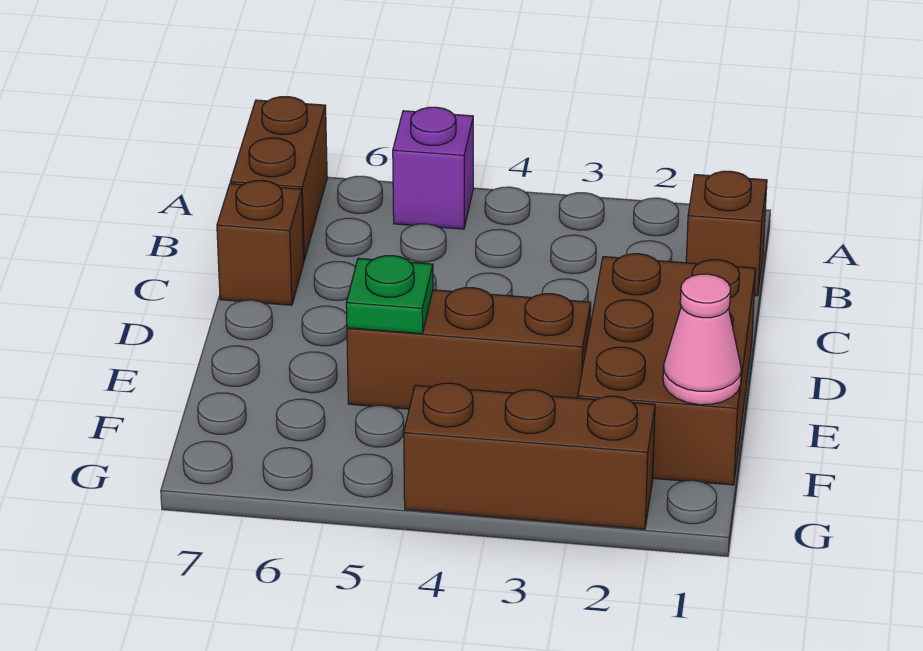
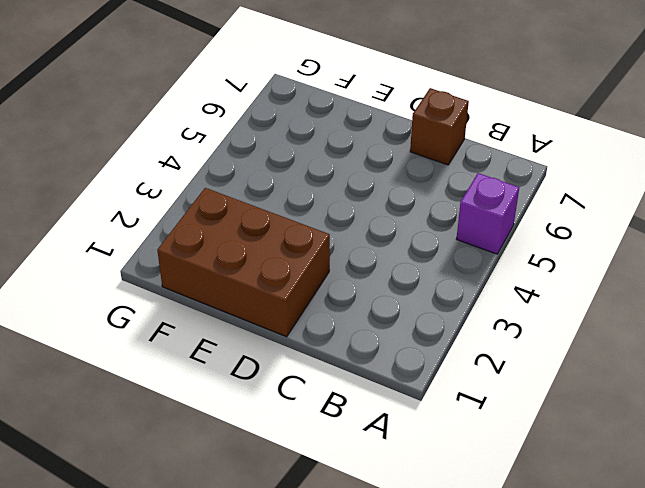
none -> brown brick A7:B7 level 1
none -> brown brick B1 level 1

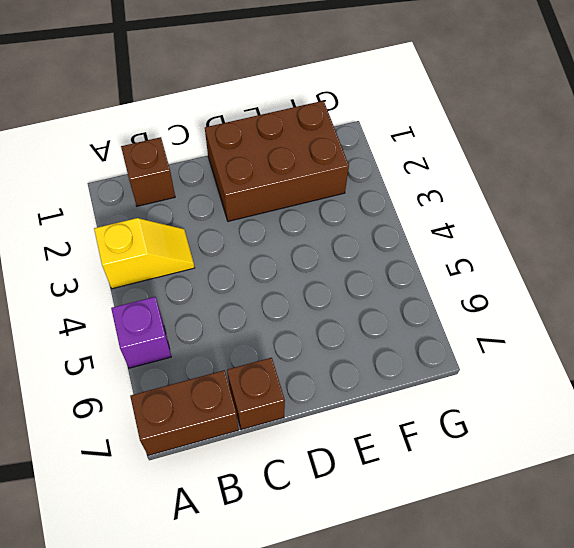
yellow slope A3:B3 level 1 top A -> none
none -> brown brick E3:E5 level 1
none -> brown brick G2:G4 level 1

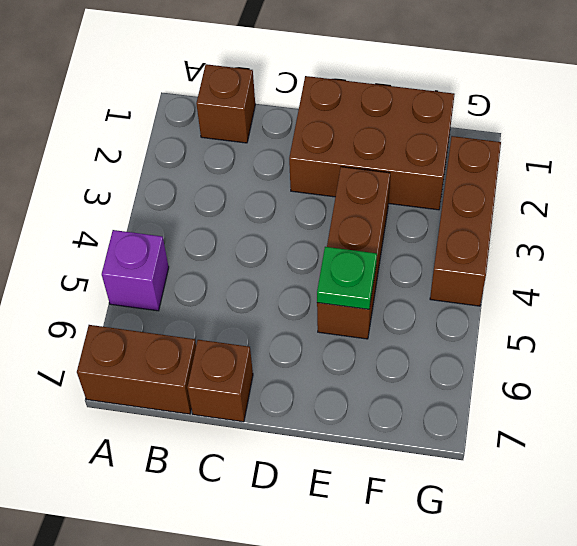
none -> pink cone F1 level 2

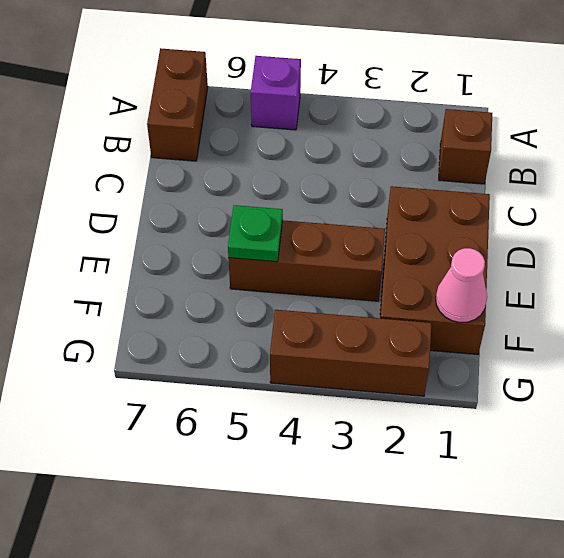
none -> brown brick C7 level 1

